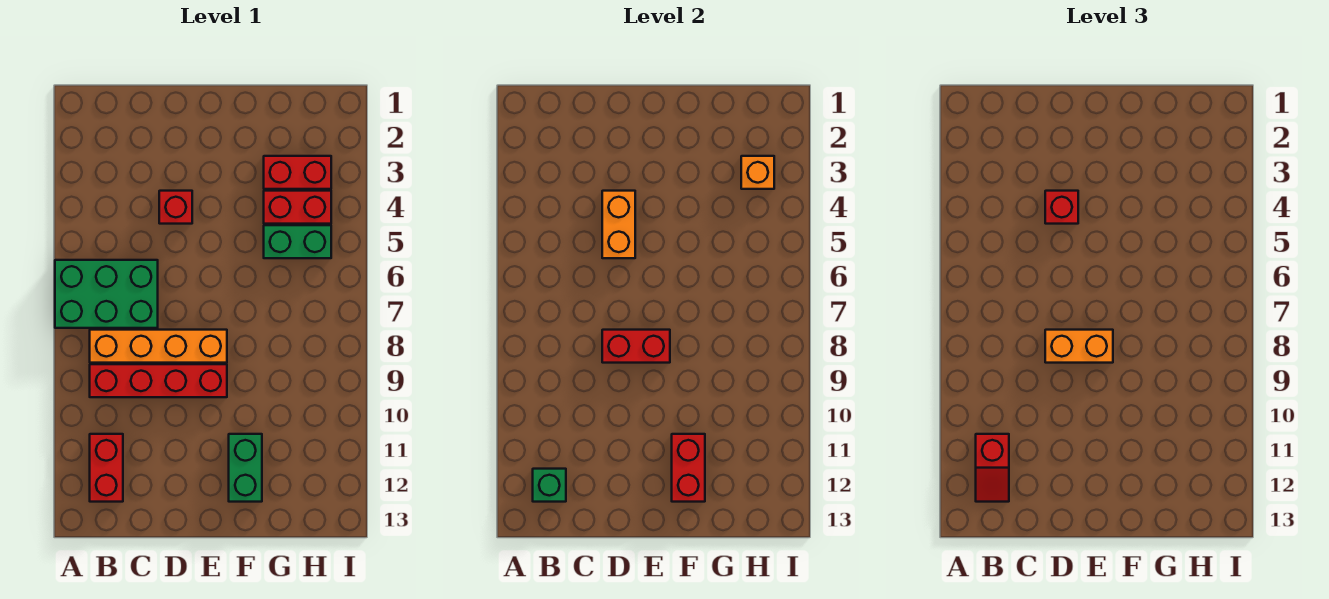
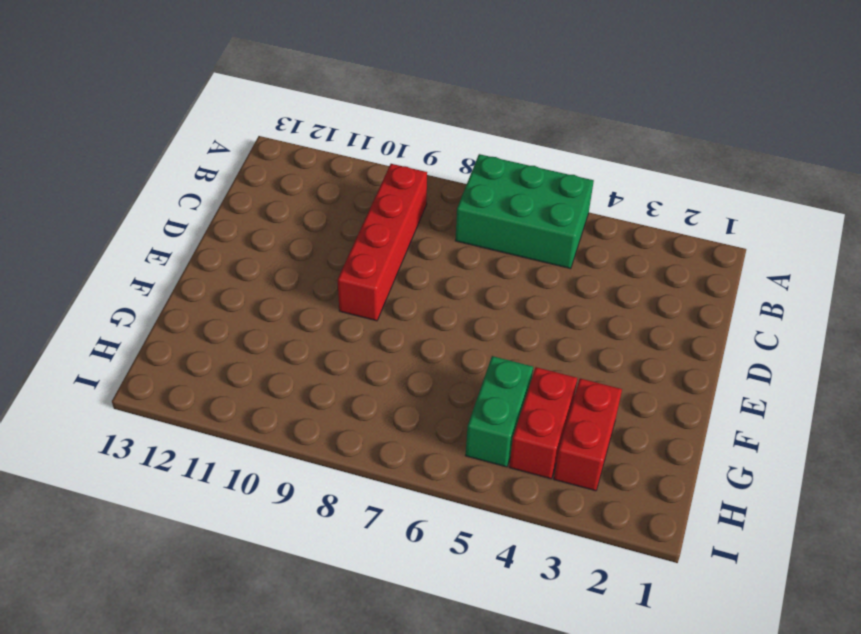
green brick A5:B7 level 1 -> green brick A6:C7 level 1
none -> orange brick B8:E8 level 1
none -> red brick B11:B12 level 1
none -> red brick D4 level 1

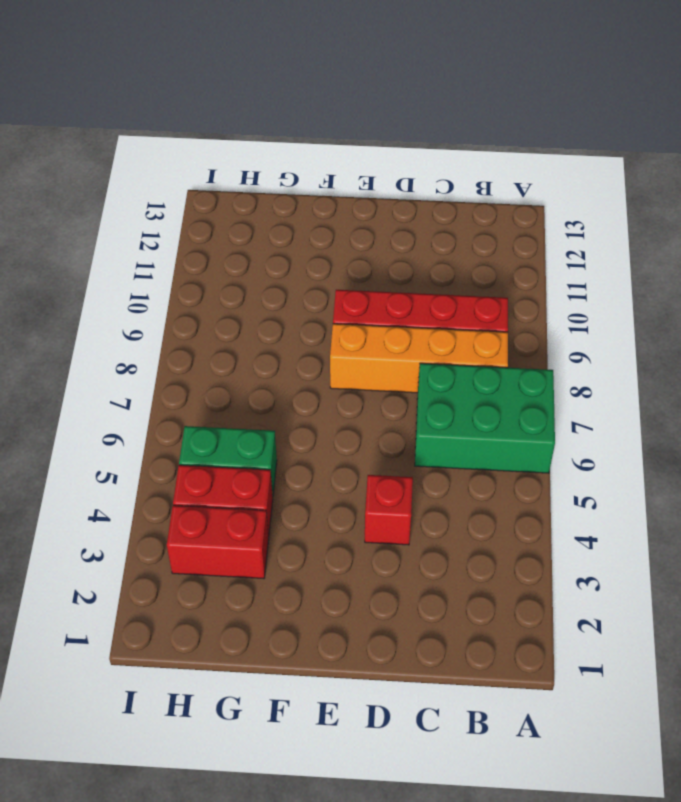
none -> red brick B11:B12 level 1
none -> green brick F11:F12 level 1
none -> green brick B12 level 2

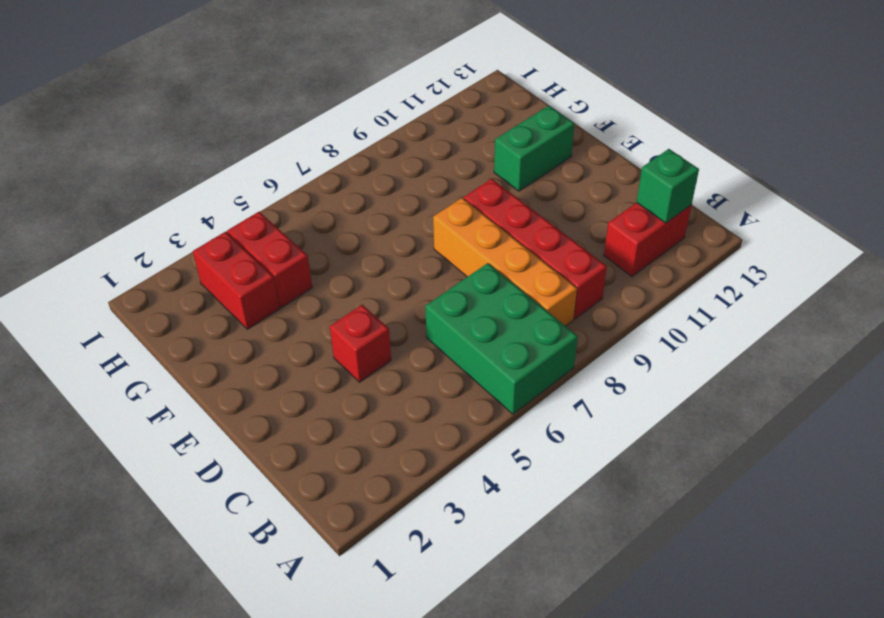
none -> green brick G5:H5 level 1
none -> orange brick D4:D5 level 2
none -> red brick D8:E8 level 2

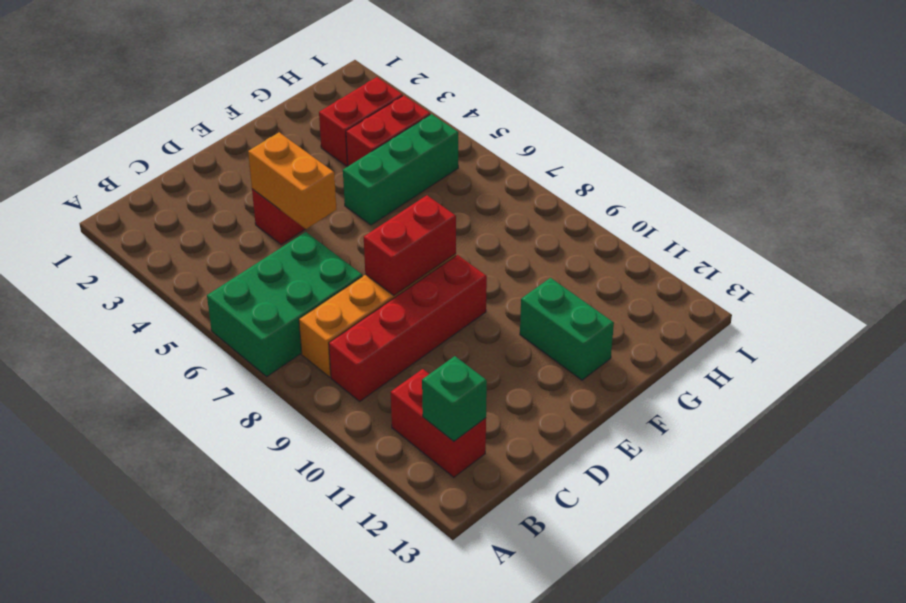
green brick F5:H5 level 1 -> green brick G5:H5 level 1
none -> red brick F11:F12 level 2
none -> orange brick H3 level 2
none -> red slope B11:B12 level 3 top 11

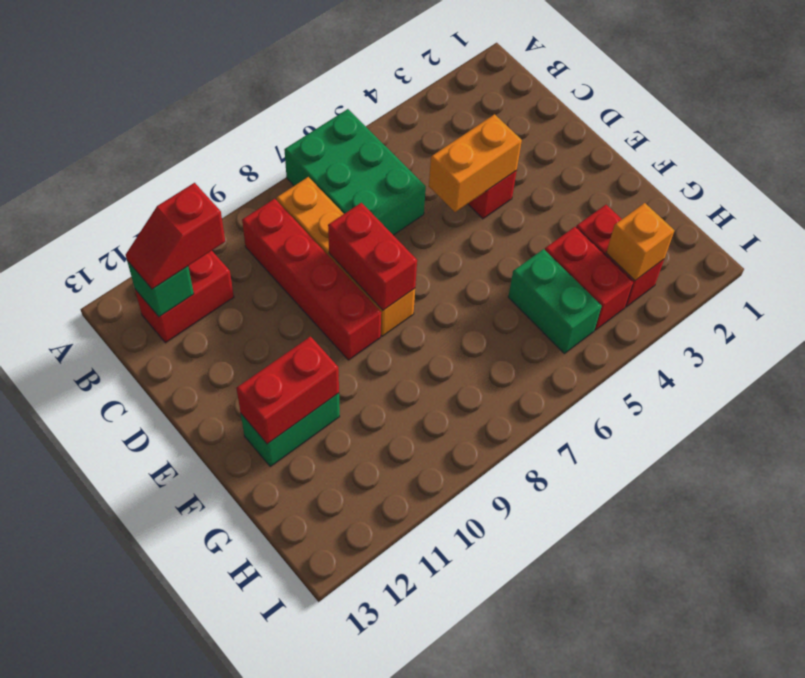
none -> red brick D4 level 3
none -> orange brick D8:E8 level 3

